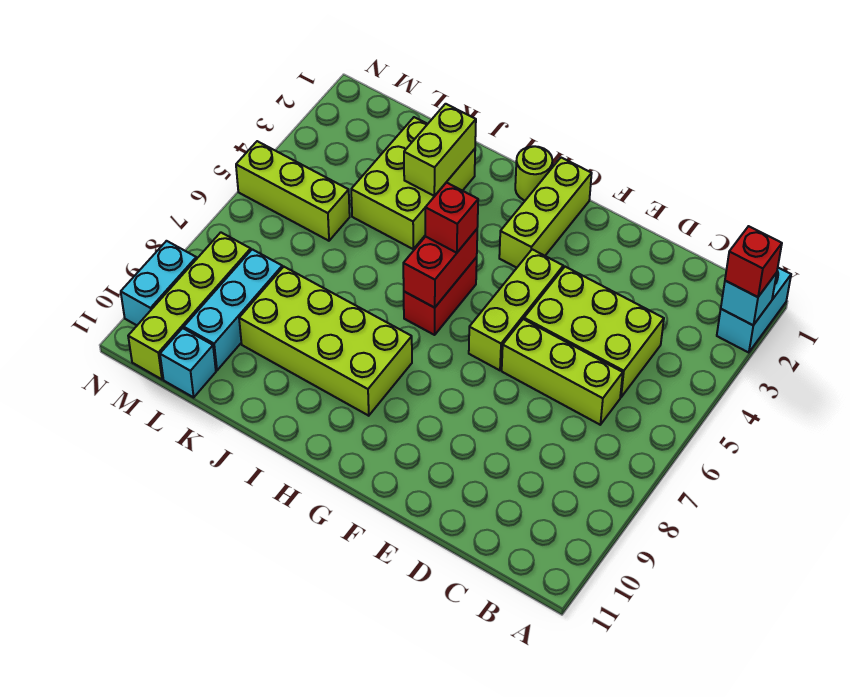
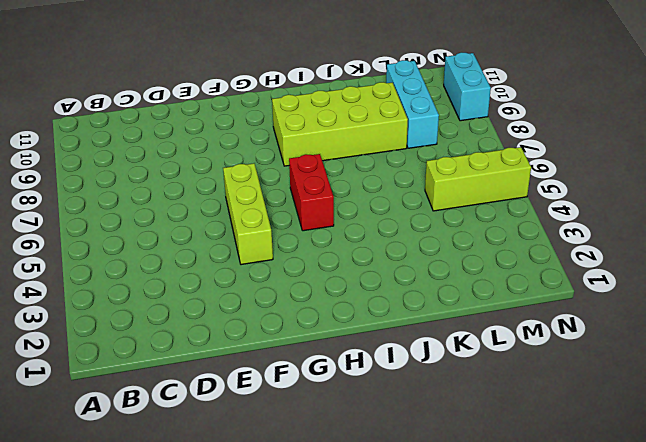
none -> cyan brick A1:A2 level 1
none -> lime brick C4:E5 level 1
none -> lime brick C6:E6 level 1

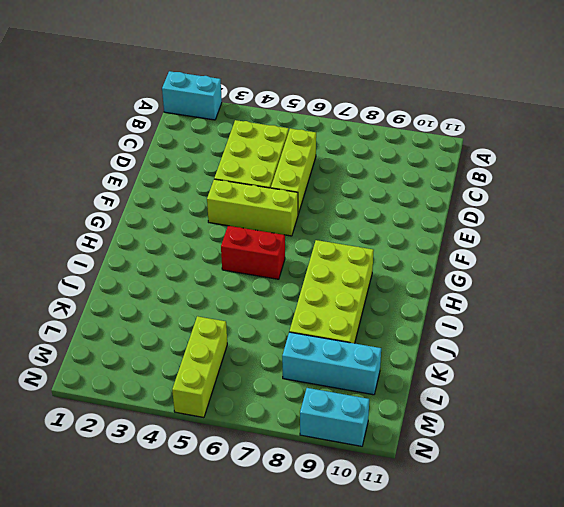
none -> lime brick G1:G3 level 1
none -> lime round brick H1 level 1
none -> lime brick J2:K4 level 1

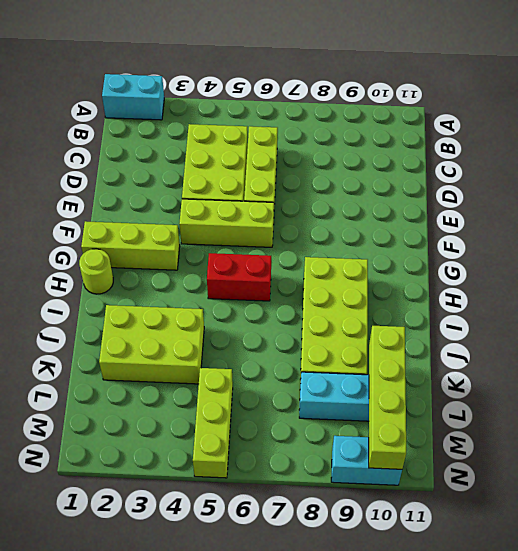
lime brick K10:N10 level 2 -> lime brick M8:M11 level 1
none -> cyan brick L11 level 1
none -> cyan brick A2 level 2
none -> red brick H5:H6 level 2

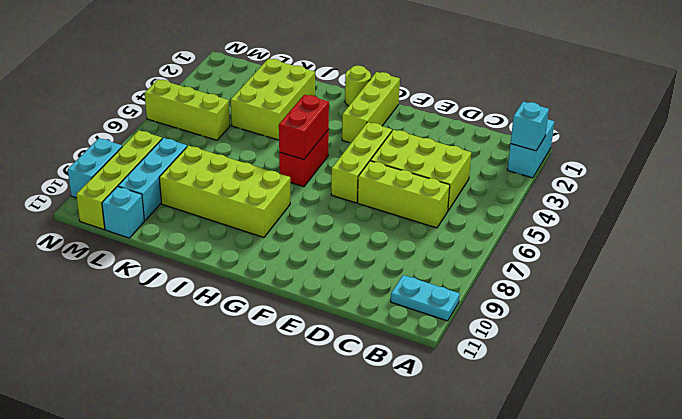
cyan plate A10:B10 level 1 -> none
none -> lime brick J2:J3 level 2
none -> red brick A2 level 3
none -> red brick H5 level 3

